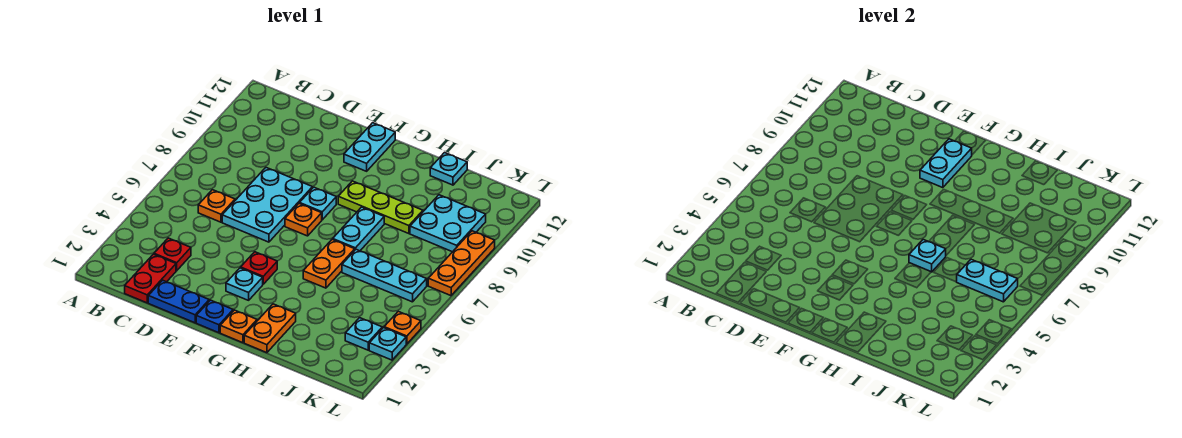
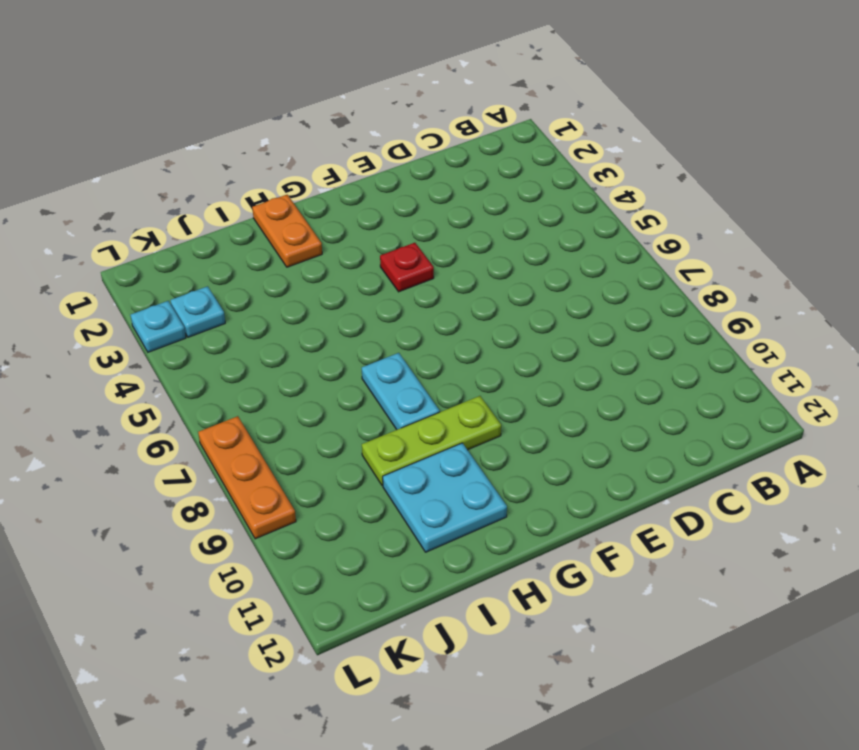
cyan plate H10:I11 level 1 -> cyan plate J9:K10 level 1
none -> red plate C1:C2 level 1
none -> red plate C3 level 1
none -> orange plate C6 level 1

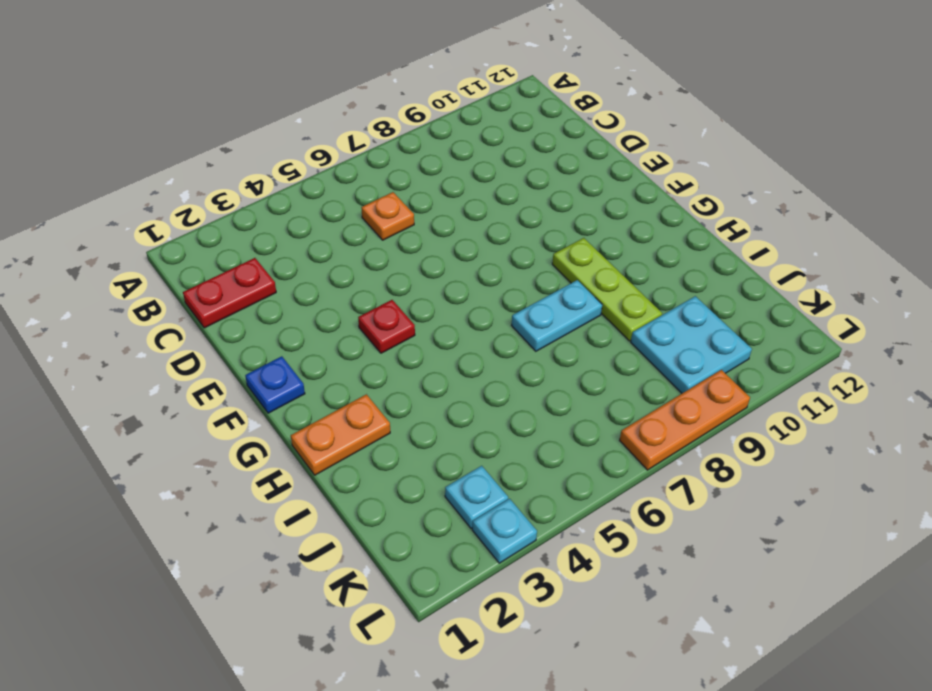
none -> red plate C3 level 1
none -> blue plate D1:E1 level 1
none -> cyan plate D6:E8 level 1

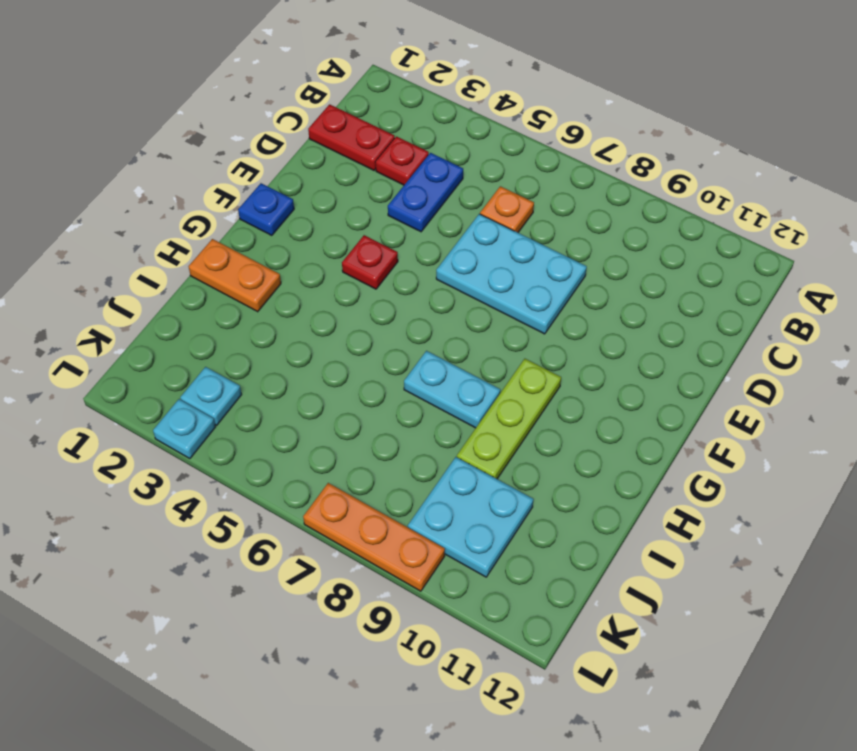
blue plate C4:D4 level 1 -> blue plate D1:E1 level 1
none -> cyan plate F3 level 1
none -> orange plate F7 level 1
none -> cyan plate F8 level 1

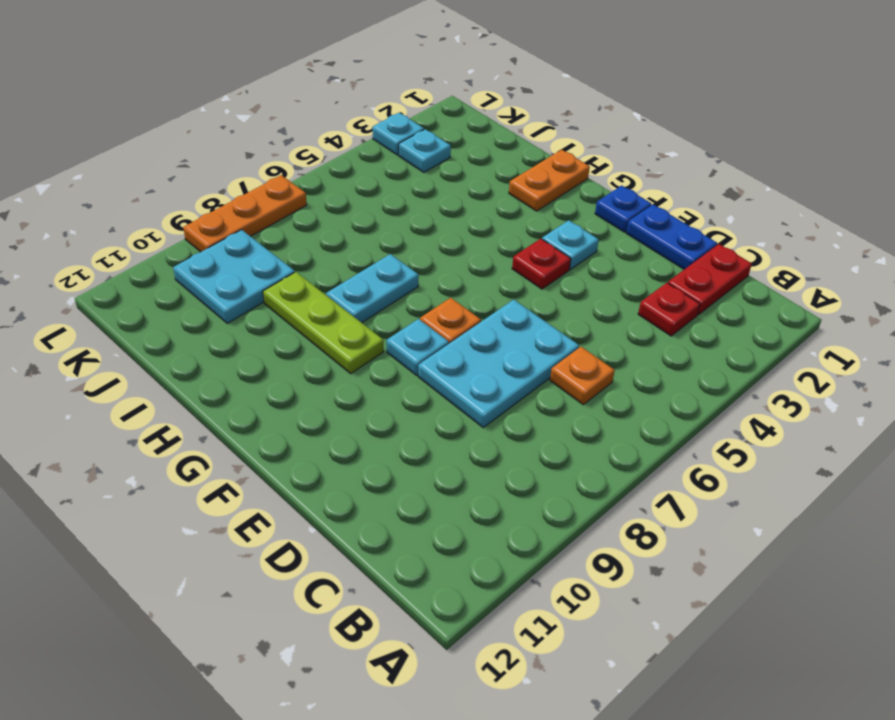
none -> cyan plate F11:F12 level 1
none -> orange plate G1 level 1
none -> orange plate H5:H6 level 1

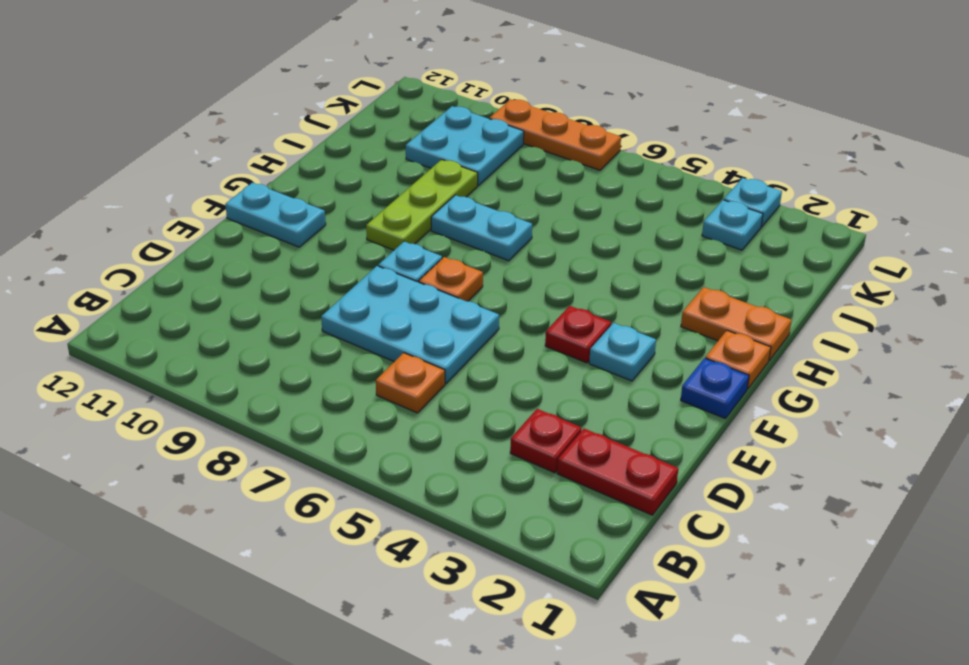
none -> blue plate D1:E1 level 1
none -> orange plate H5:H6 level 1
none -> cyan plate I6:K6 level 1

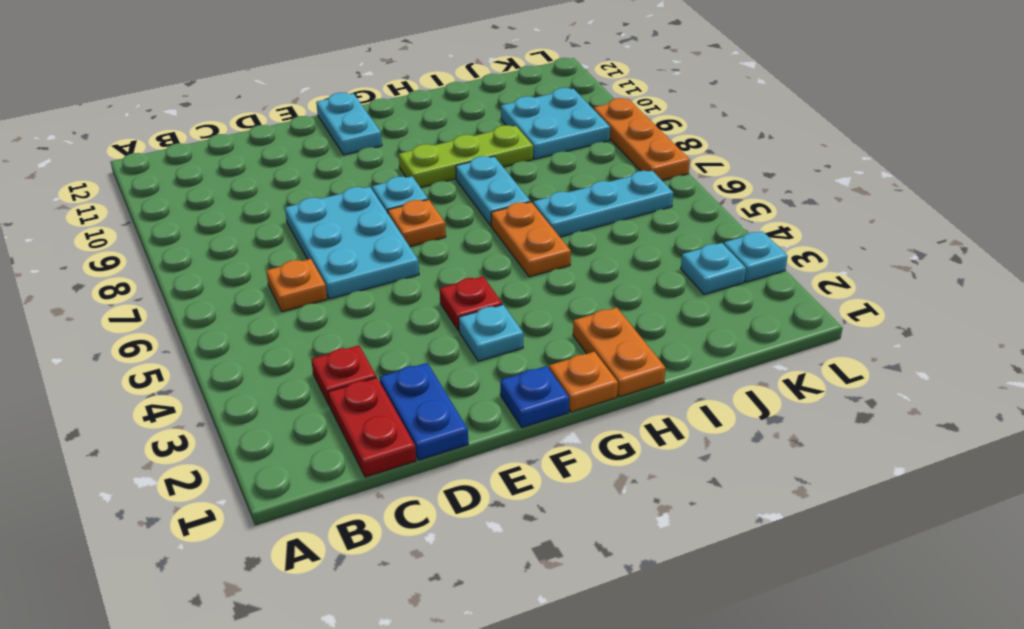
blue plate D1:D2 level 1 -> blue plate D1:E1 level 1
none -> cyan plate I12 level 1
none -> orange plate L4 level 1
none -> cyan plate F10:F11 level 2

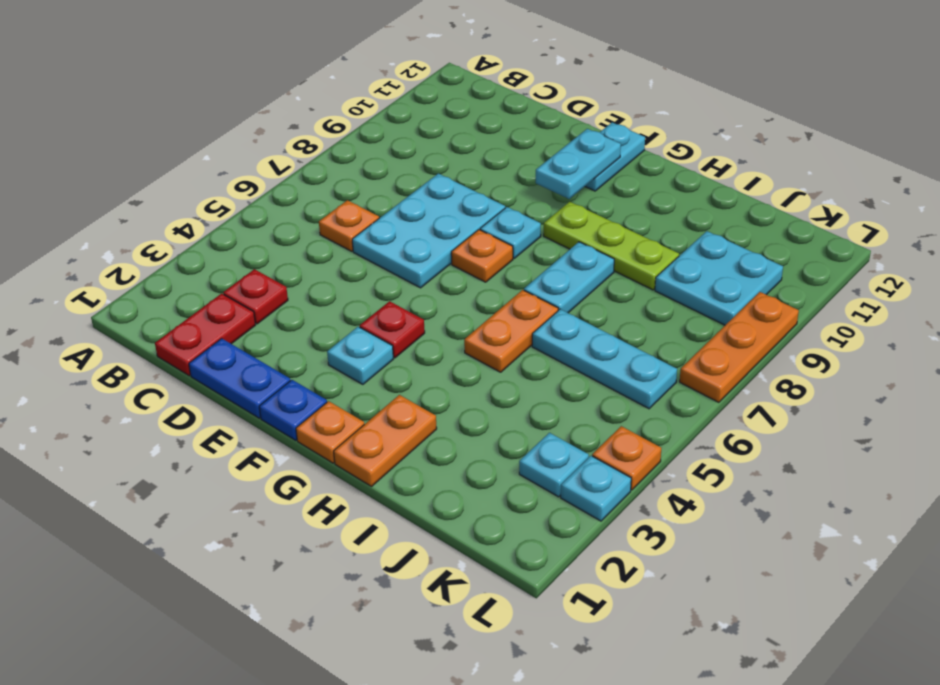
none -> cyan plate I12 level 1
none -> cyan plate H6 level 2
none -> cyan plate J6:K6 level 2

